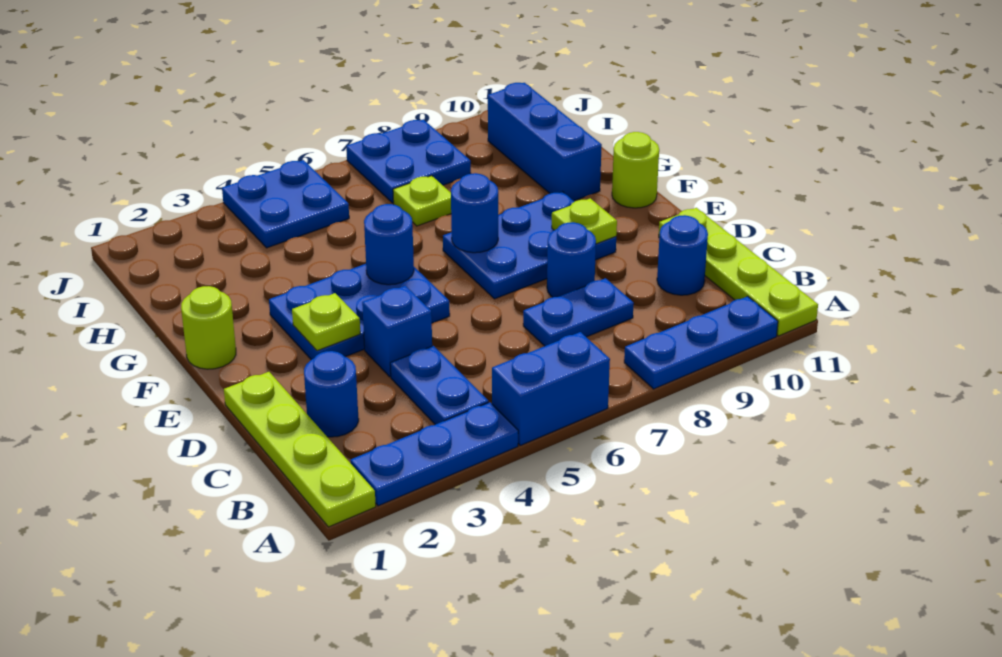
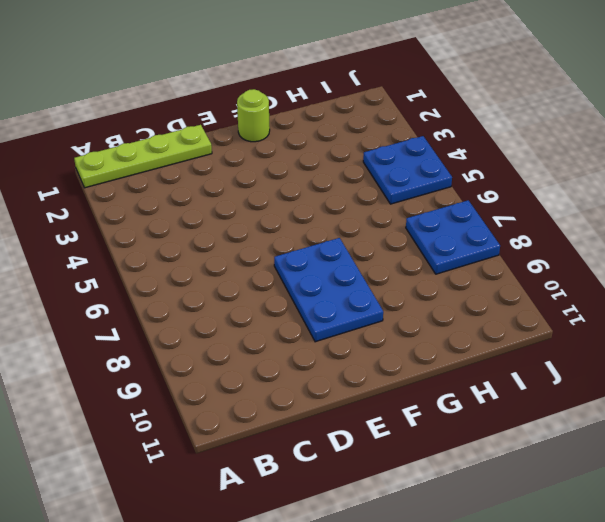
none -> blue plate A2:A4 level 1
none -> blue brick A5:A6 level 1
none -> blue plate A8:A10 level 1

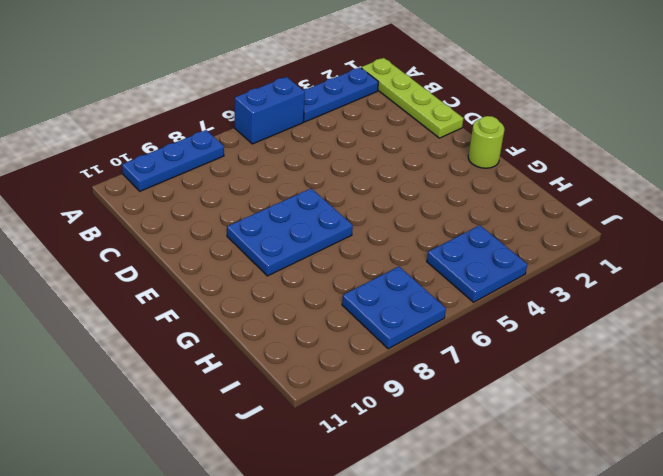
none -> lime plate A11:D11 level 1
none -> blue plate B4:C4 level 1
none -> blue round brick C2 level 1

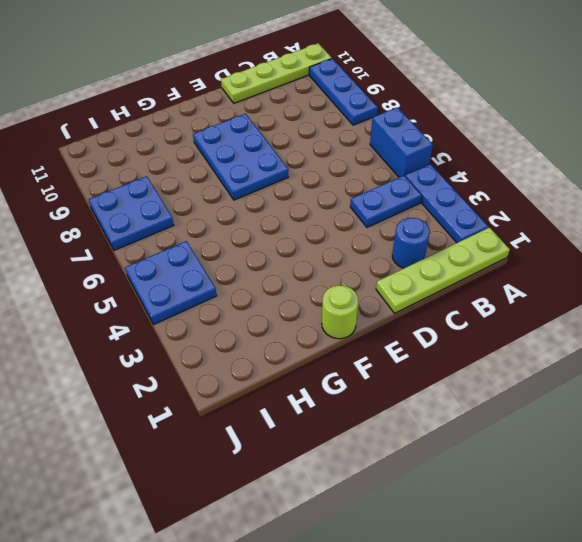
none -> blue plate C7:C8 level 1
none -> blue round brick C10 level 1
none -> blue brick D4 level 1

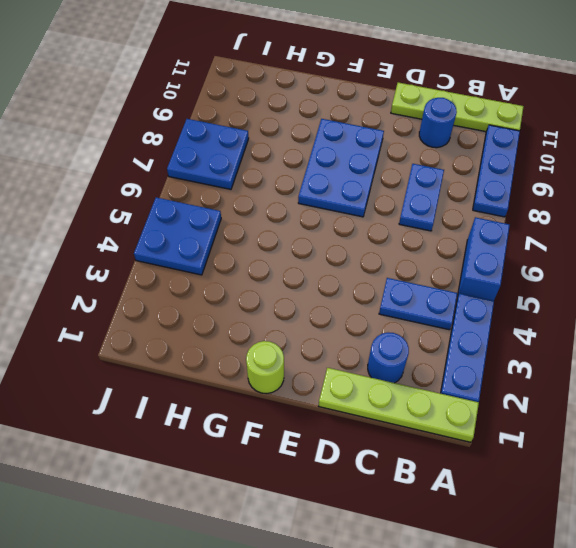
none -> blue brick D4 level 1
none -> blue round brick D8 level 1
none -> blue plate E3:F5 level 1

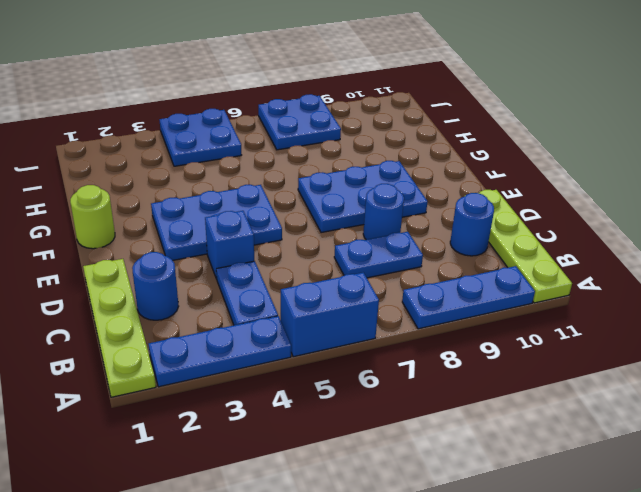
none -> lime round brick F11 level 1
none -> blue brick G10:I10 level 1
none -> lime plate H7 level 1

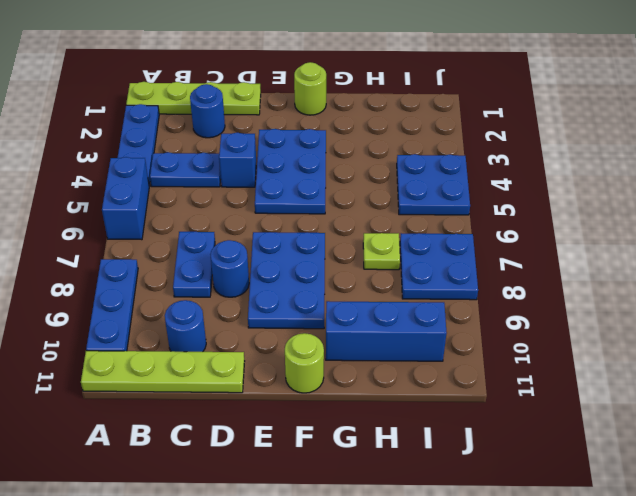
none -> lime plate E3 level 2
none -> lime plate E9 level 2
none -> blue round brick F5 level 2

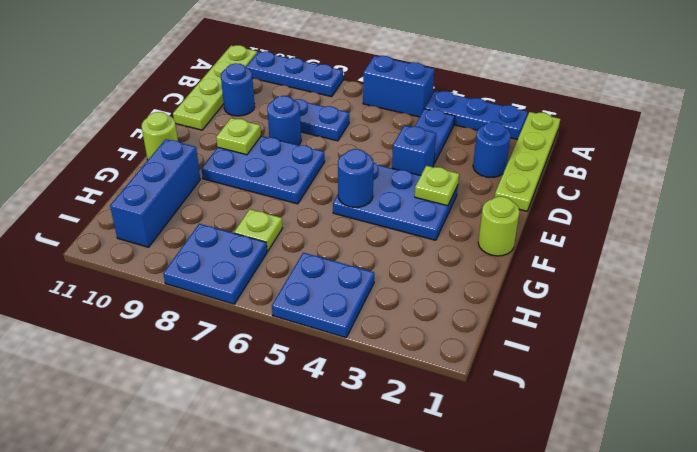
none -> blue round brick F7 level 2

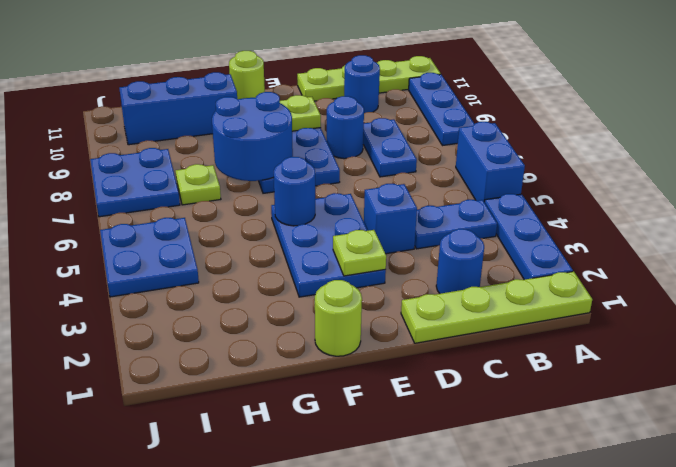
blue round brick F7:G8 level 2 -> blue round brick F7 level 2

